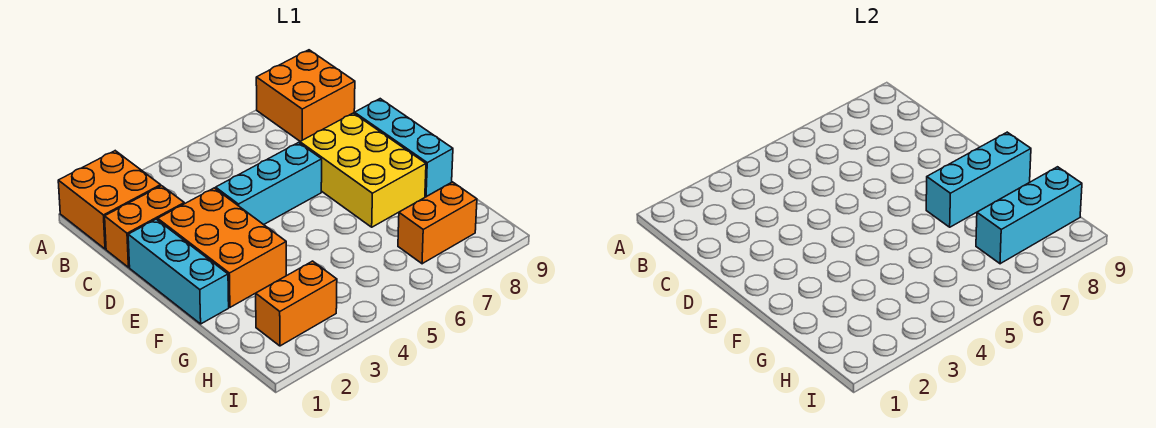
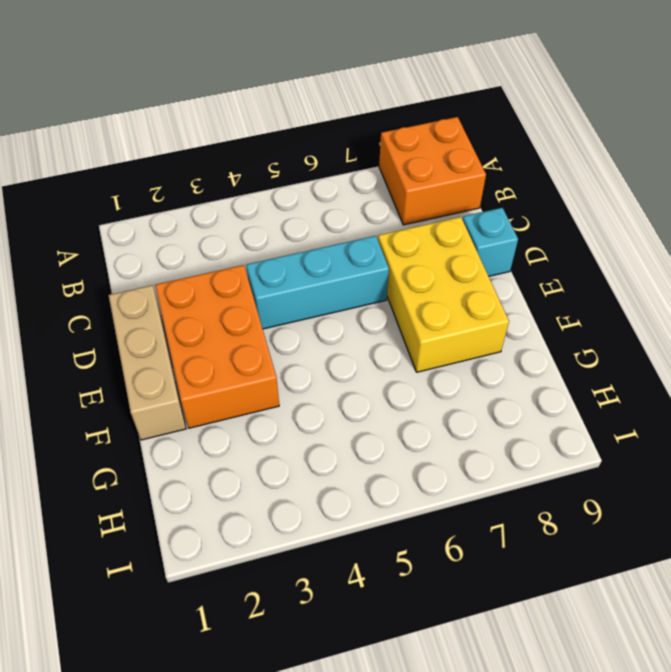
tan brick D1:F1 level 1 -> cyan brick D1:F1 level 1
cyan brick D9 level 1 -> cyan brick D9:F9 level 1
none -> orange brick A1:B2 level 1
none -> orange brick C1:C2 level 1
none -> orange brick H2:H3 level 1

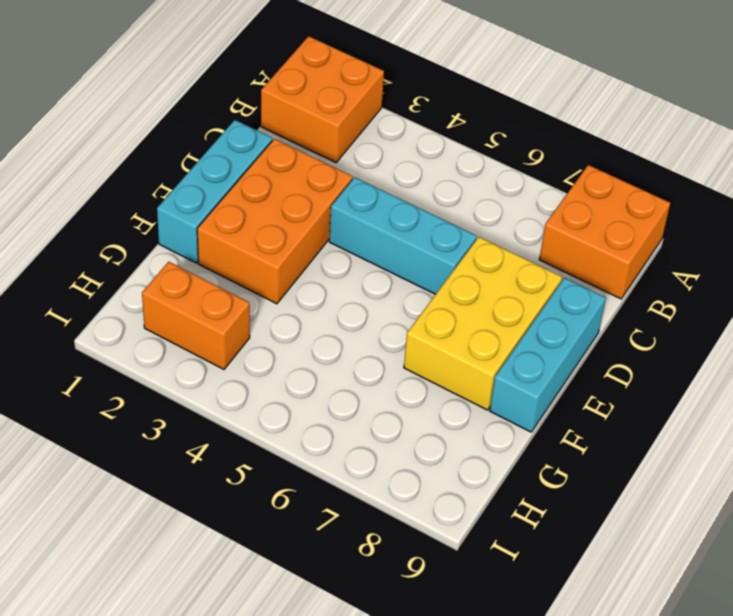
none -> orange brick C1:C2 level 1
none -> orange brick H7:H8 level 1
none -> cyan brick F7:F9 level 2

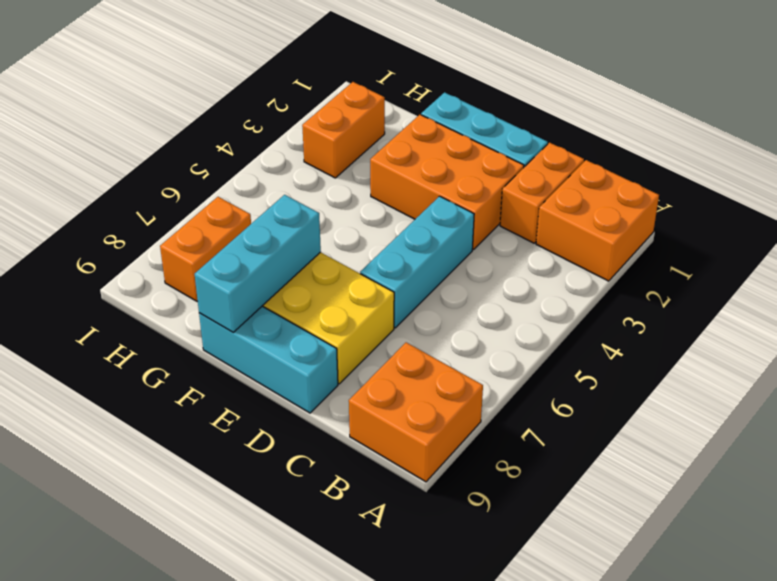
none -> cyan brick H7:H9 level 2

